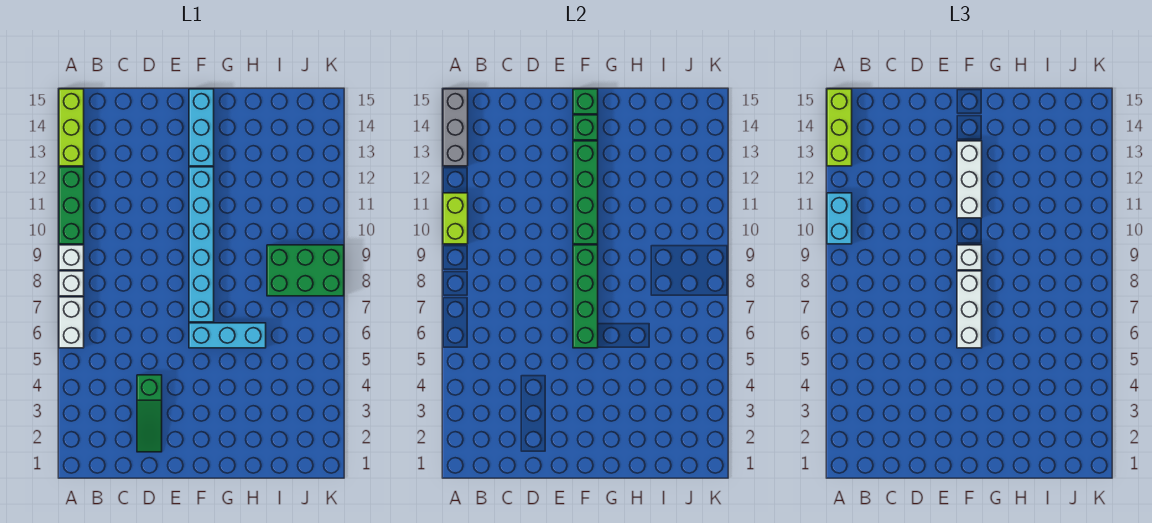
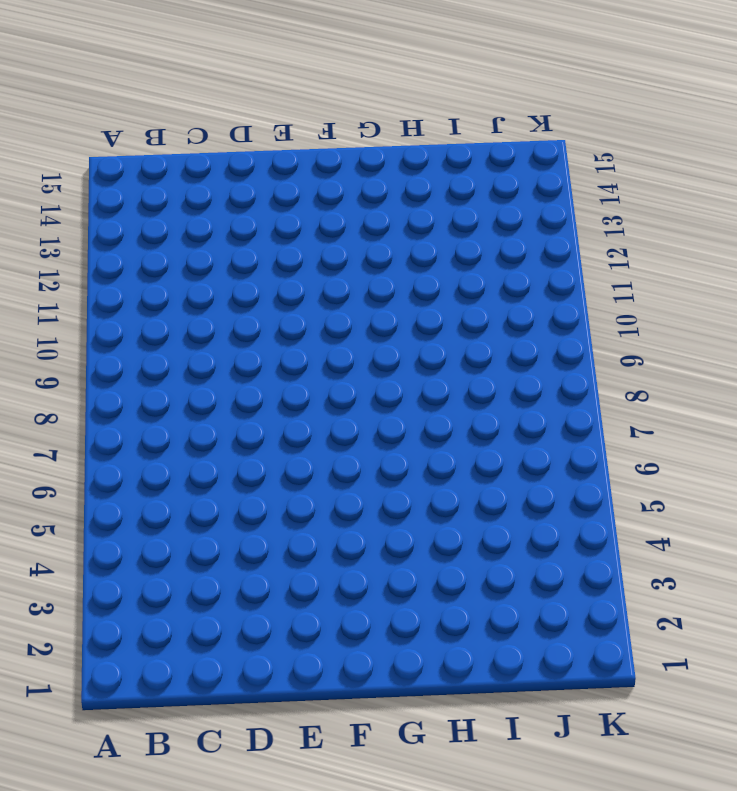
none -> white brick A6:A7 level 1
none -> white brick A8 level 1
none -> white brick A9 level 1

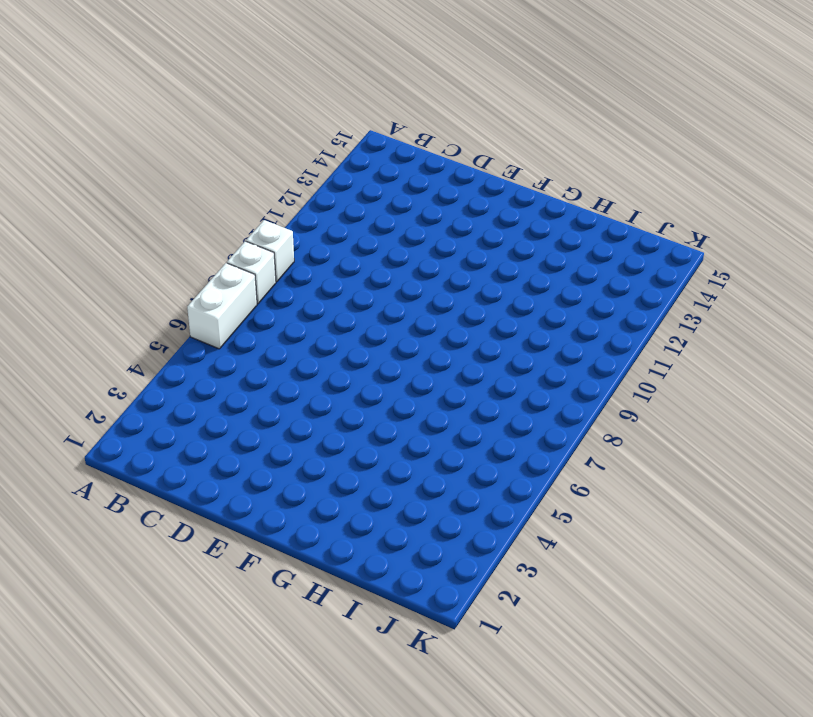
none -> green brick A10:A12 level 1
none -> lime brick A13:A15 level 1
none -> green slope D2:D4 level 1 top 4

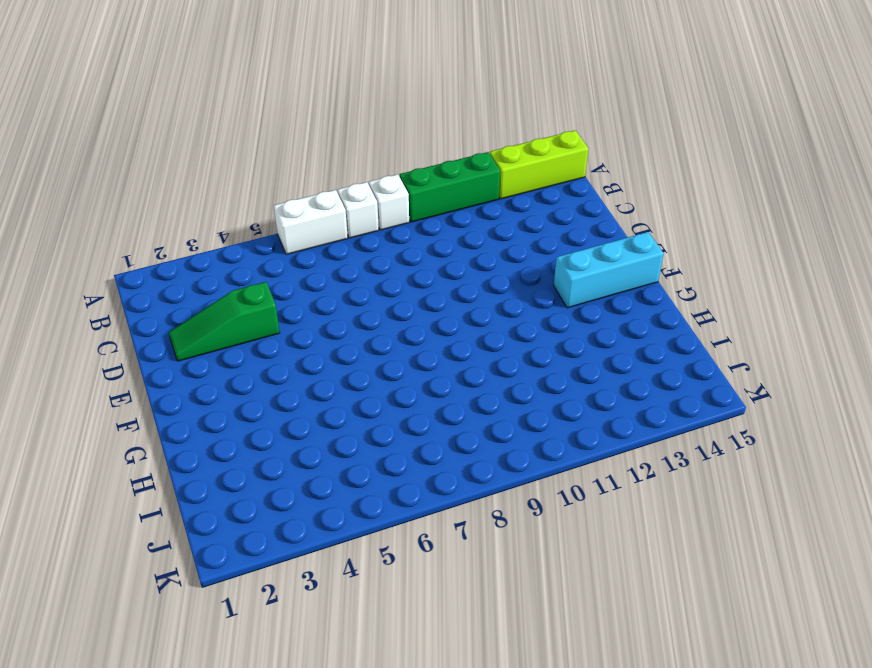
none -> cyan brick F6:H6 level 1
none -> cyan brick F7:F12 level 1
none -> green brick I8:K9 level 1

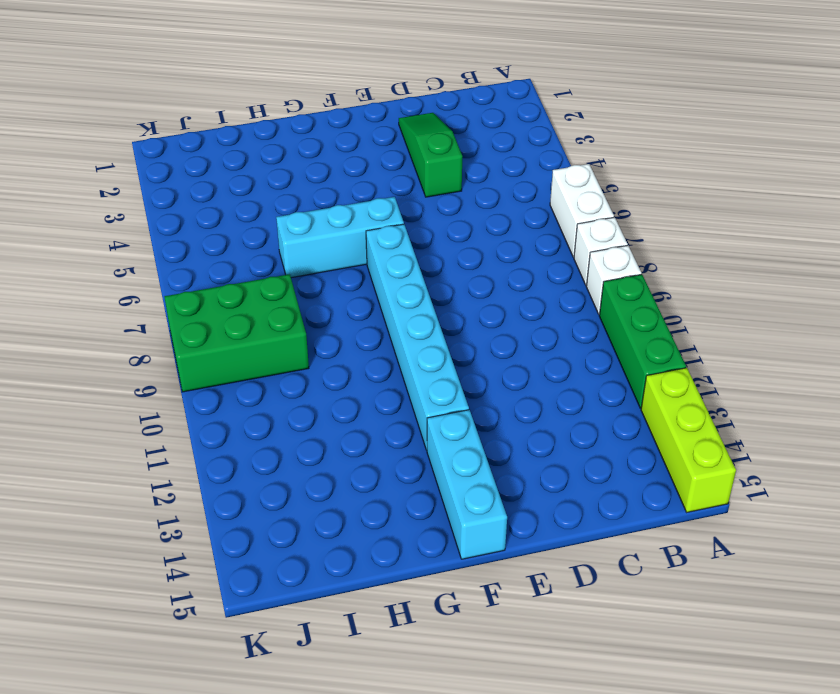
none -> lime brick A10:A11 level 2
none -> grey brick A13:A15 level 2
none -> green brick F6:F9 level 2

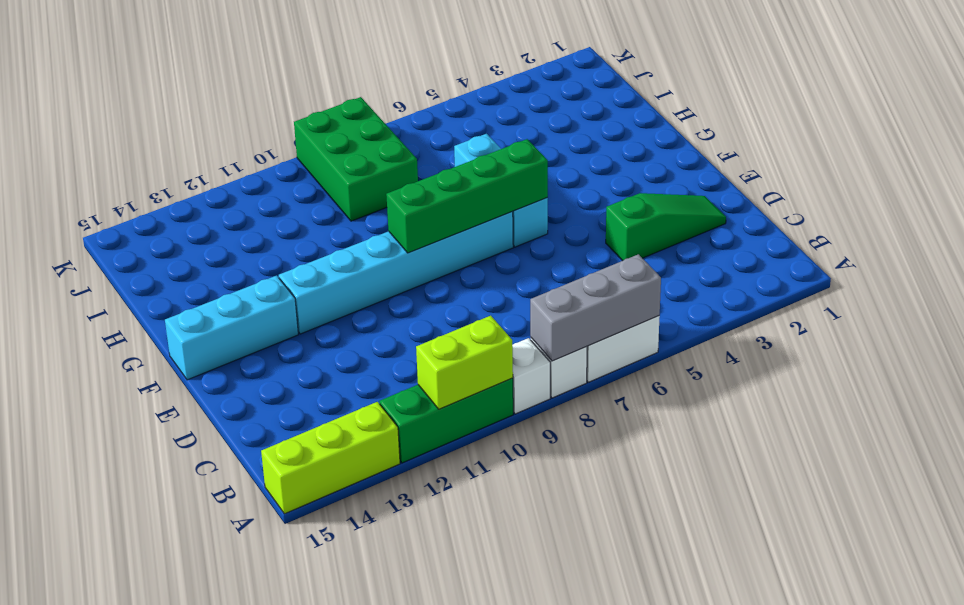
grey brick A6:A8 level 2 -> grey brick A13:A15 level 2
none -> green brick F10:F13 level 2
none -> green brick F14 level 2
none -> green brick F15 level 2

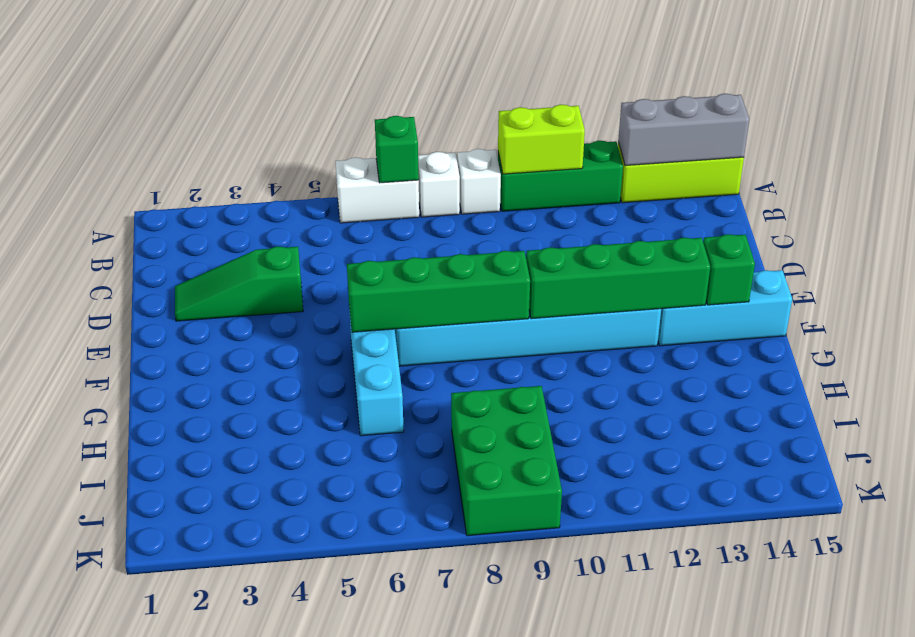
green brick A7 level 2 -> green brick F15 level 2
none -> cyan brick A10:A11 level 3
none -> lime brick A13:A15 level 3
none -> white brick F6:F8 level 3

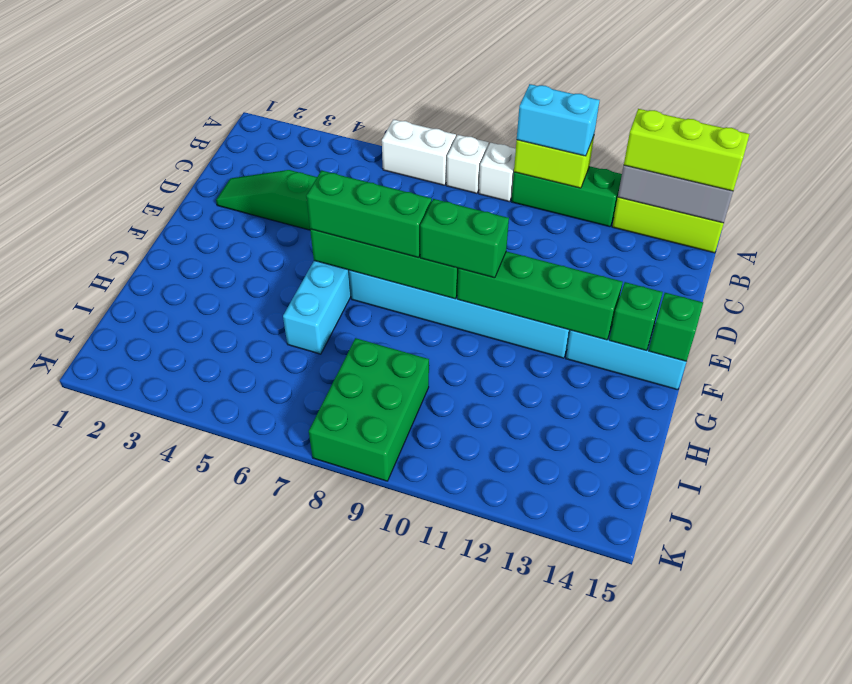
green brick F6:F8 level 3 -> white brick F6:F8 level 3
green brick F9:F10 level 3 -> white brick F9 level 3
none -> white brick F11:F13 level 3

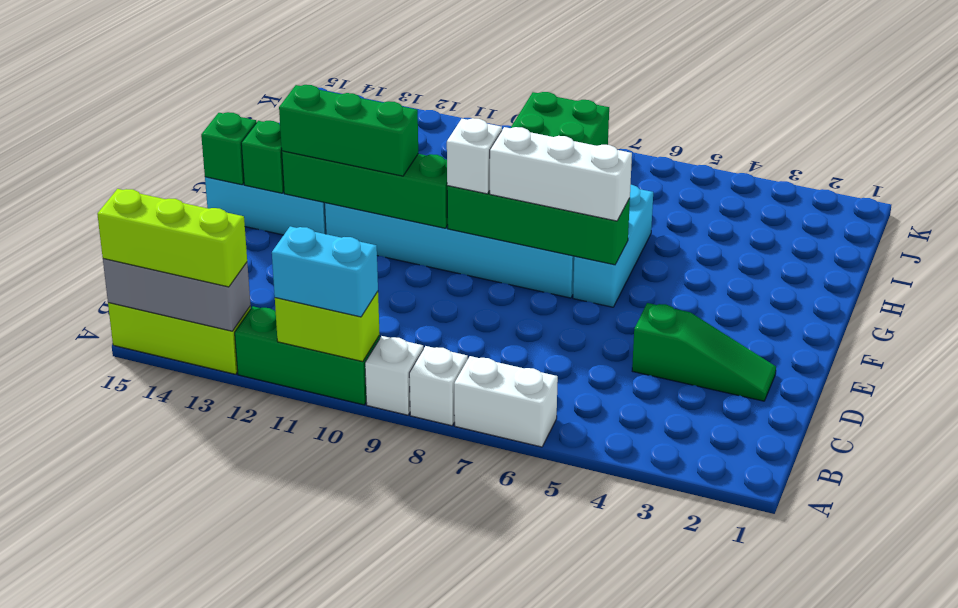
green brick F11:F13 level 3 -> white brick F11:F13 level 3

